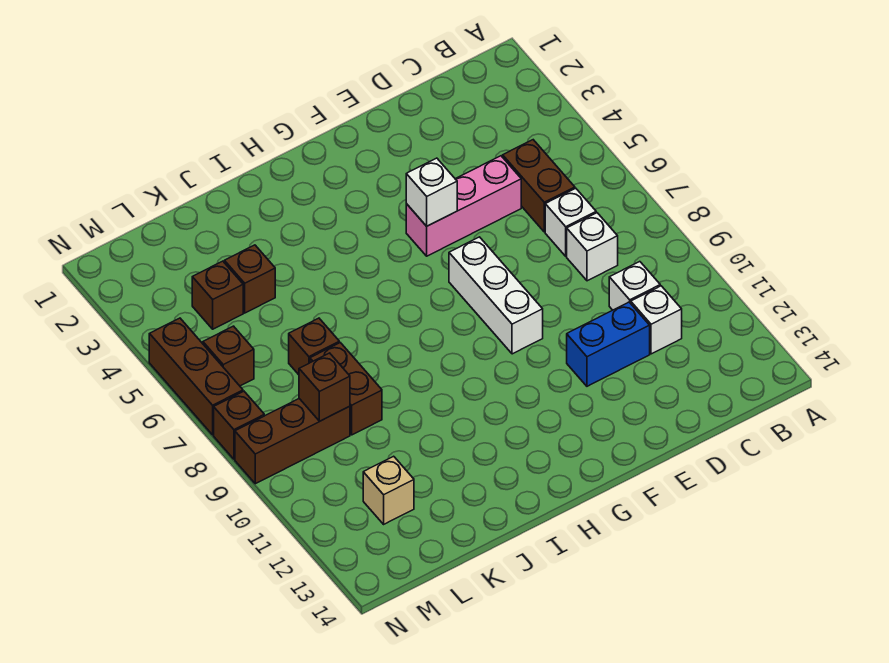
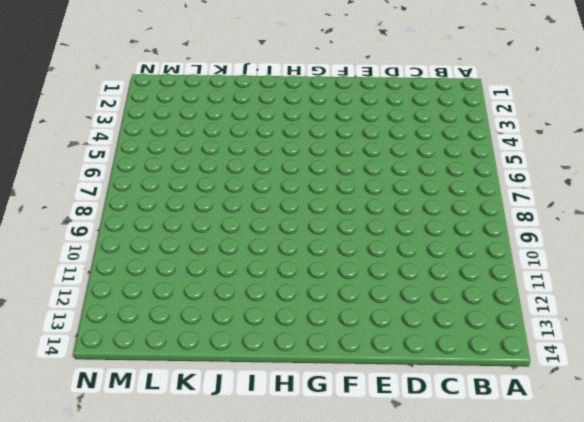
none -> brown brick C5:C6 level 1
none -> white brick C7 level 1
none -> white brick C8 level 1

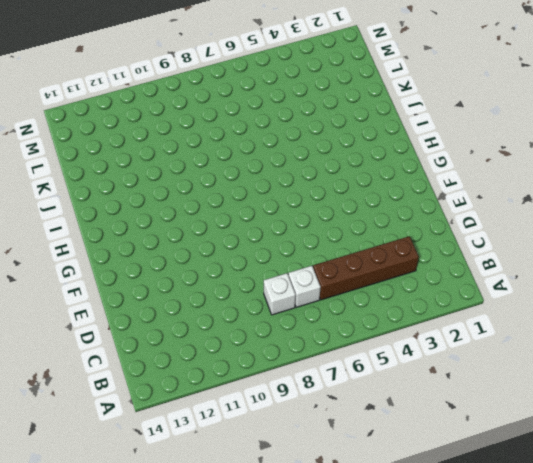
brown brick C3:C6 level 1 -> brown brick C5:C6 level 1
none -> white brick C10 level 1
none -> white brick C11 level 1
none -> pink brick D5:F5 level 1

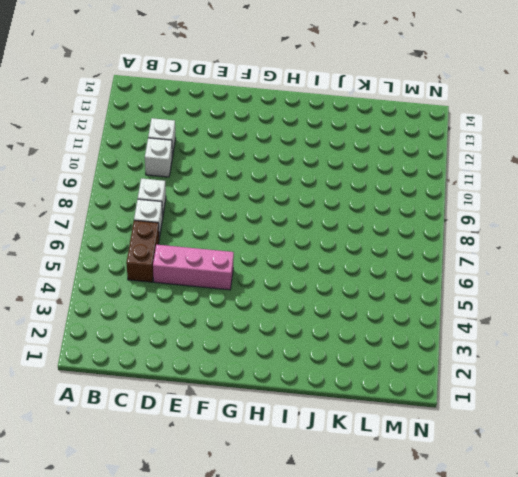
none -> blue brick D11:E11 level 1
none -> white brick F7:F9 level 1
none -> brown brick K4 level 1

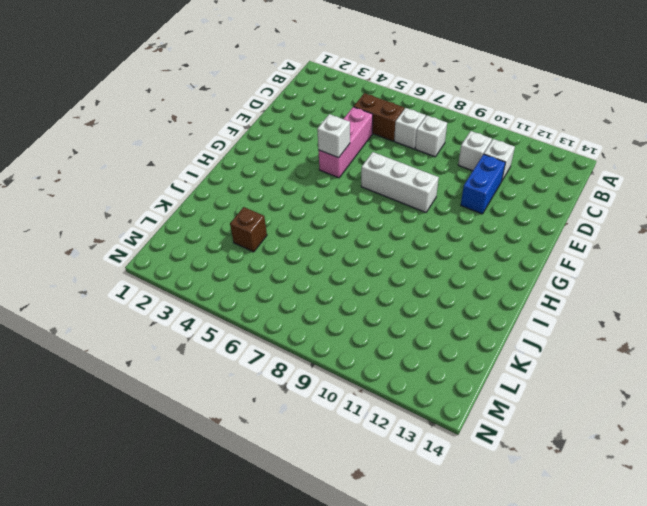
none -> brown brick K7 level 1
none -> brown brick K8:K9 level 1
none -> brown brick L4 level 1

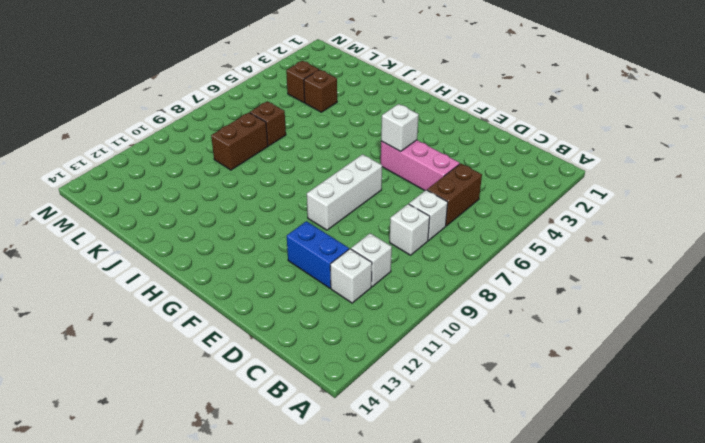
none -> brown brick L9:N9 level 1
none -> tan brick L12 level 1
none -> brown brick M6 level 1

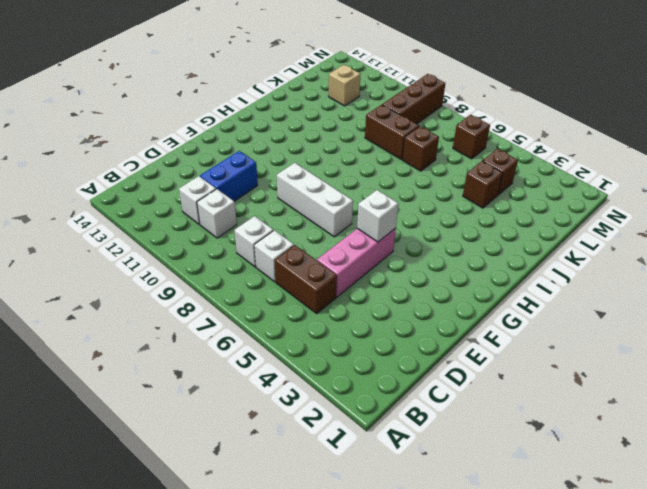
none -> brown brick N5:N7 level 1
none -> brown brick N8 level 1
none -> brown brick L9 level 2

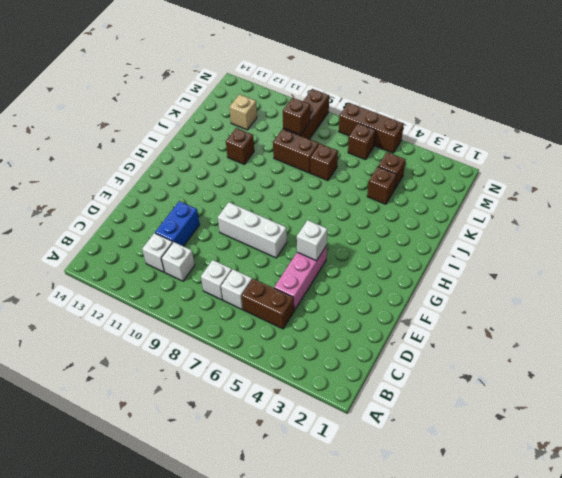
brown brick J11 level 1 -> brown brick N8 level 1

